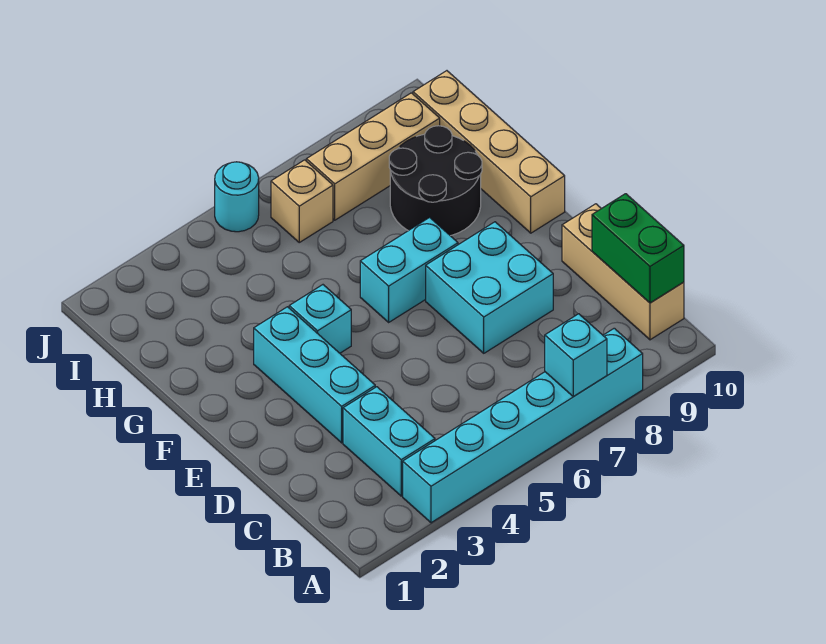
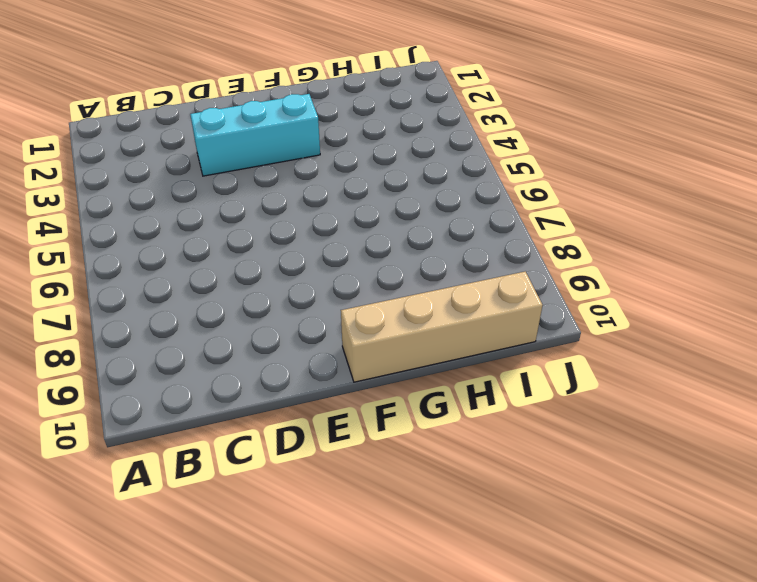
none -> cyan brick A3:A8 level 1
none -> cyan brick B3:C3 level 1
none -> tan brick B10:D10 level 1

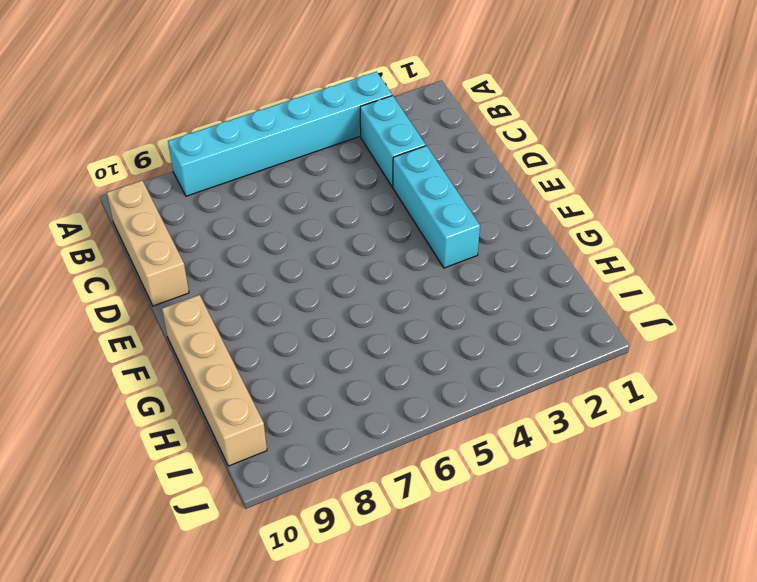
none -> cyan brick D7:E8 level 1
none -> cyan brick F4 level 1
none -> cyan brick F6:F7 level 1

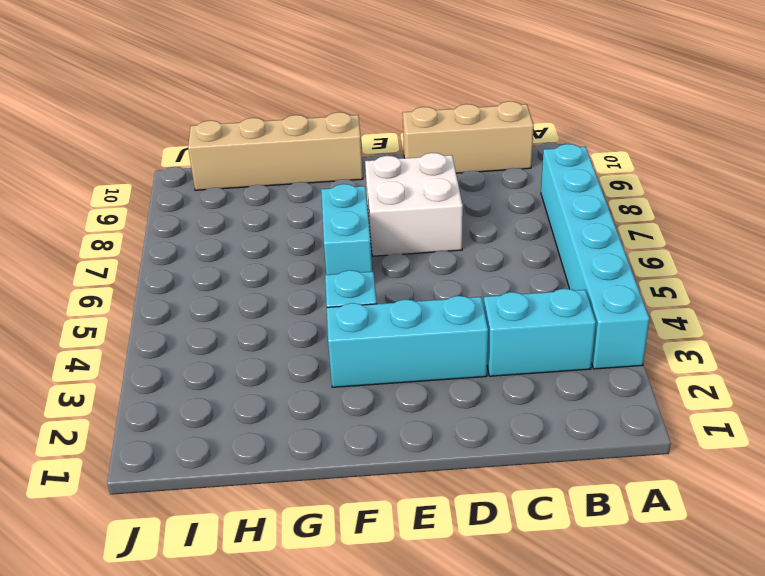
white brick D7:E8 level 1 -> cyan brick D7:E8 level 1
none -> black round brick G8:H9 level 1
none -> tan brick I6 level 1
none -> tan brick I7:I9 level 1

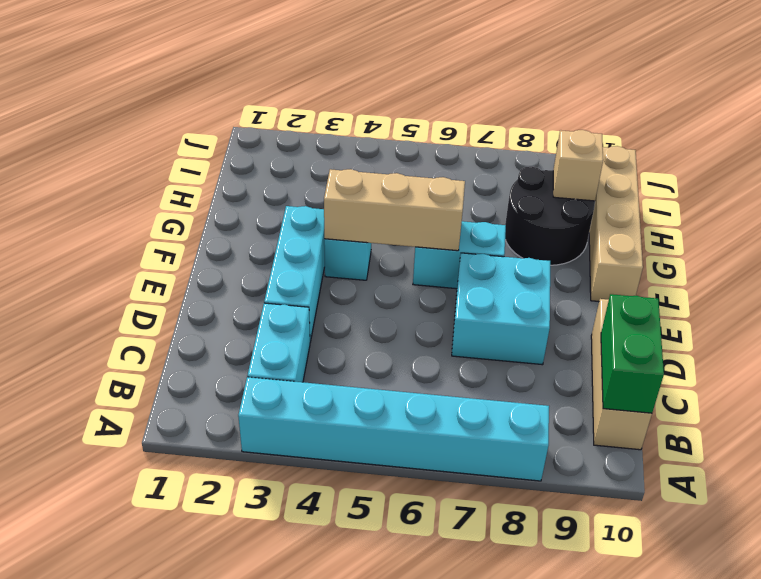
tan brick F4:F6 level 2 -> tan brick I7:I9 level 1
tan brick H9 level 2 -> tan brick I6 level 1
none -> cyan round brick J5 level 1
none -> cyan brick A7 level 2

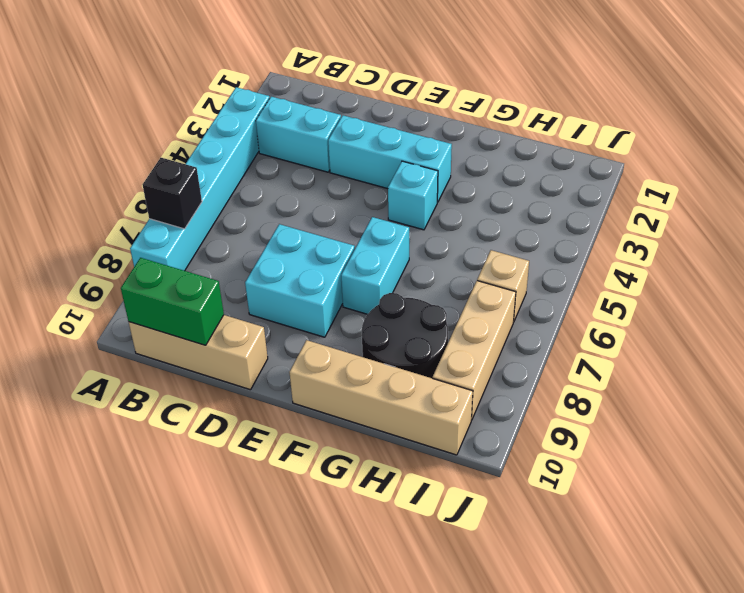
black brick A7 level 2 -> cyan brick A7 level 2
none -> cyan round brick J5 level 1

